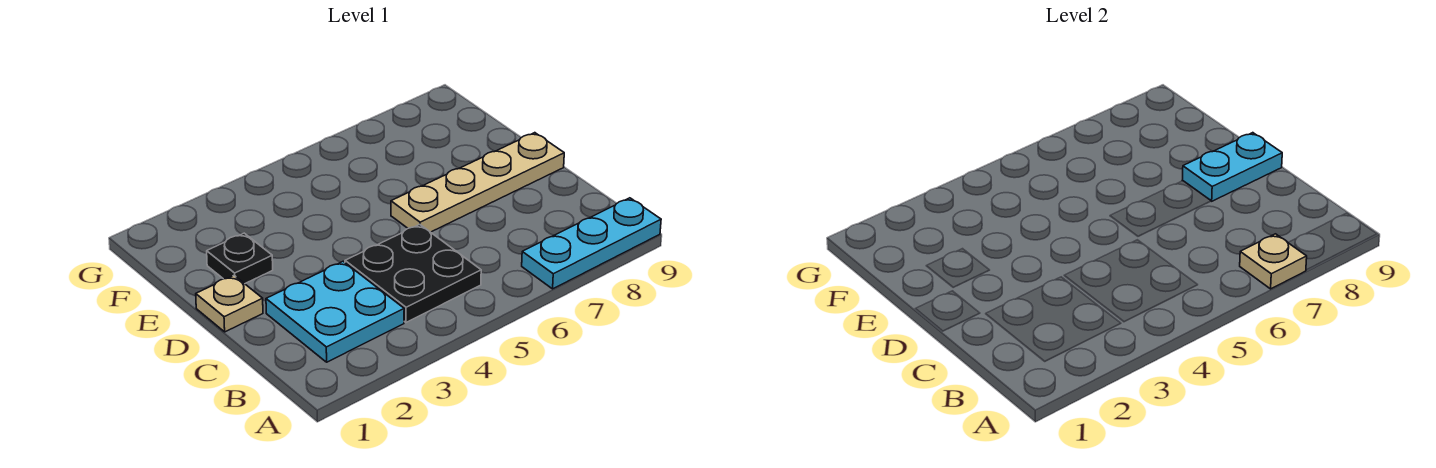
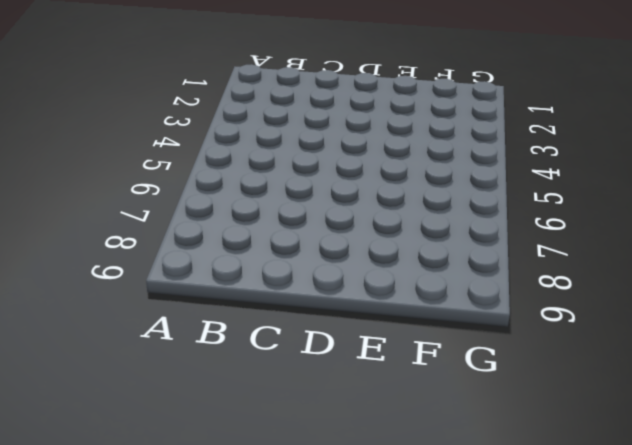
none -> cyan plate A7:A9 level 1
none -> cyan plate B2:C3 level 1

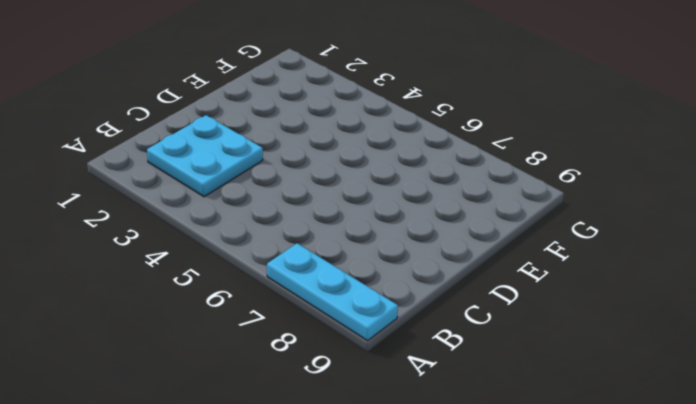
none -> black plate B4:C5 level 1
none -> tan plate D1 level 1

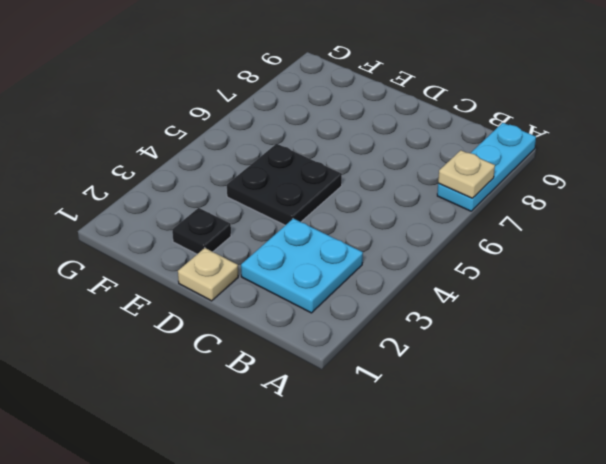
black plate D4:E5 level 1 -> black plate B4:C5 level 1
none -> tan plate D6:D9 level 1
none -> cyan plate D8:D9 level 2

